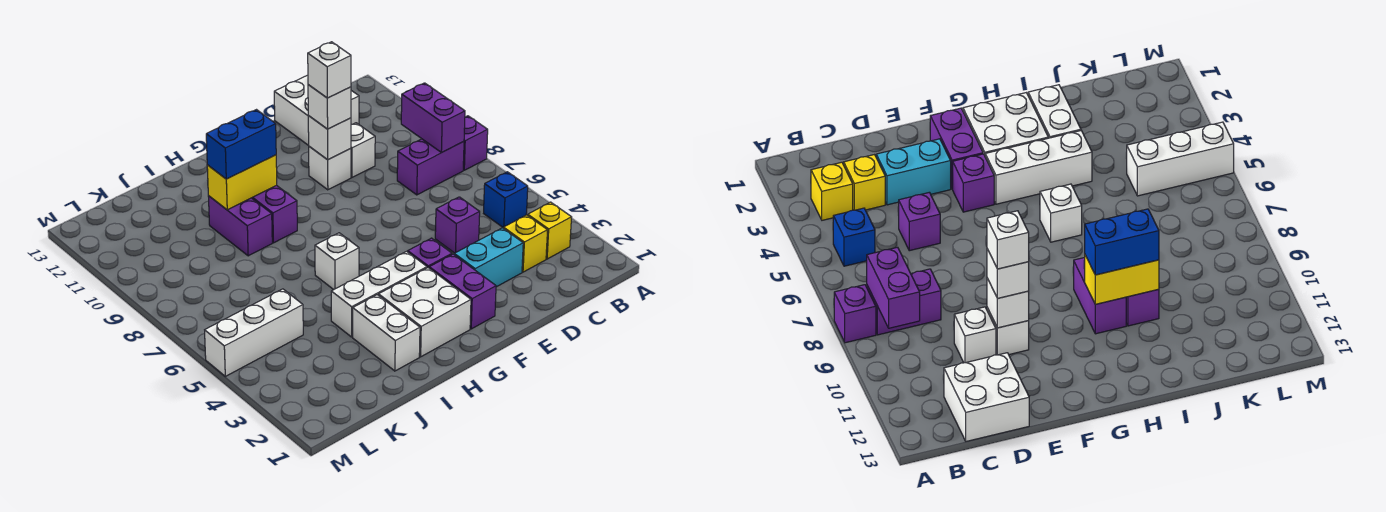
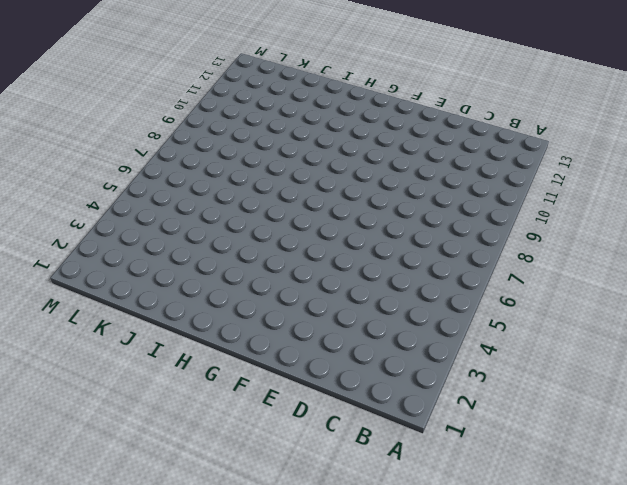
none -> purple brick A8 level 1
none -> yellow brick B3 level 1
none -> blue brick B5 level 1

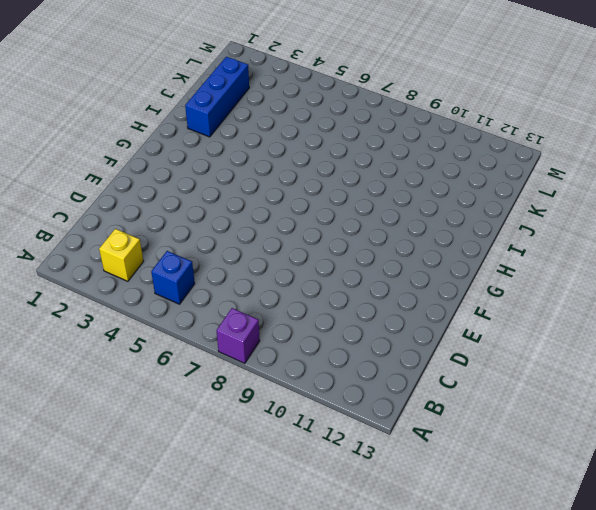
blue brick I2:K2 level 1 -> white brick I2:I3 level 1
none -> purple brick B8:C8 level 1
none -> yellow brick C3 level 1
none -> white brick C12:D13 level 1

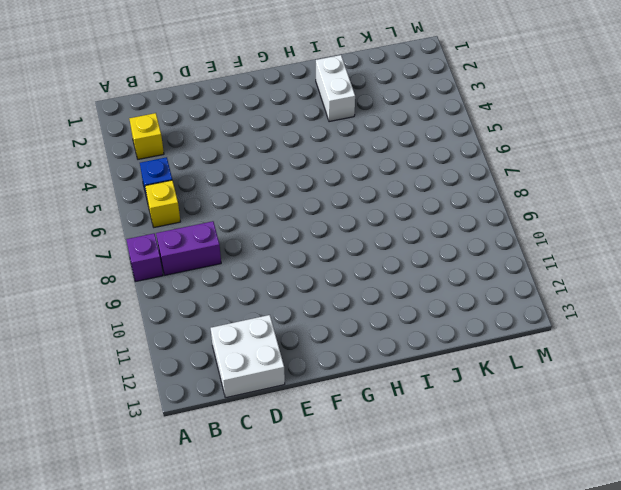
yellow brick B6 level 1 -> yellow brick C3 level 1
none -> cyan brick D3:E3 level 1
none -> purple brick D5 level 1
none -> white brick D10 level 1

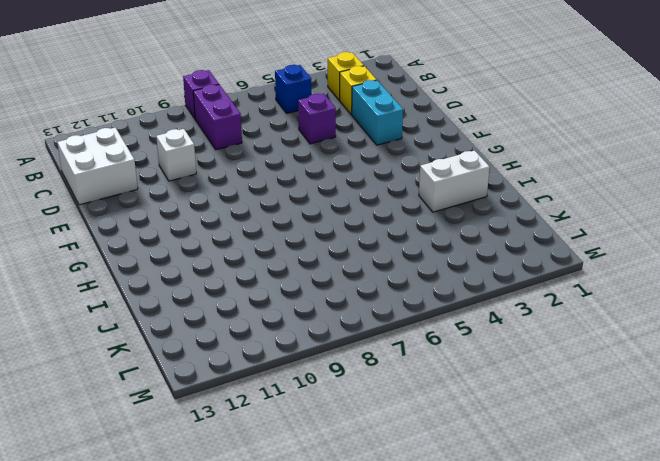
none -> white brick E10 level 1
none -> purple brick F2:F3 level 1
none -> purple brick F4 level 1

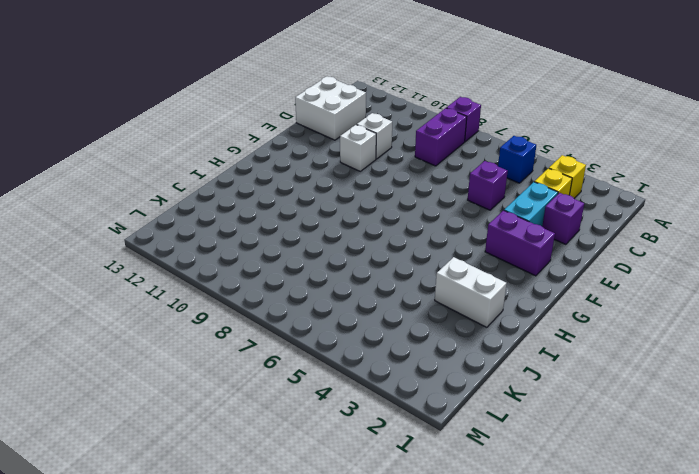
purple brick D2 level 1 -> purple brick F4 level 1
none -> white brick G2:H3 level 1
none -> white brick G4:I4 level 1
none -> white brick H6 level 1

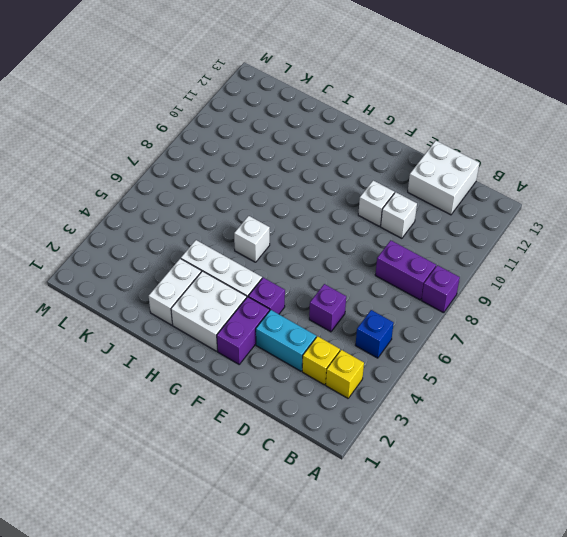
none -> purple brick H9:H10 level 1
none -> purple brick I9:I10 level 1
none -> white brick K5:M5 level 1

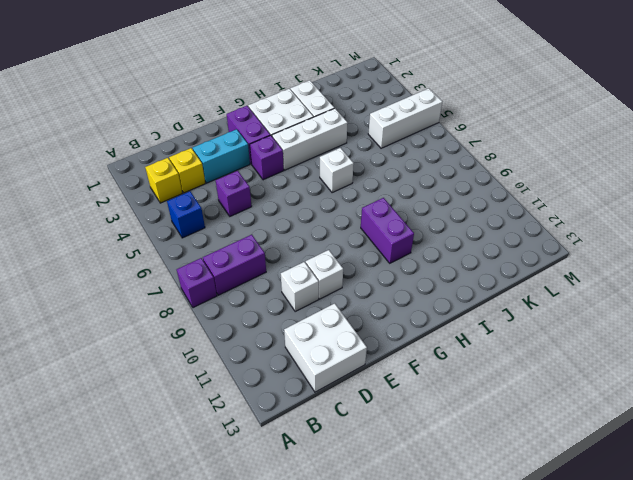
none -> purple brick I9:I10 level 1
none -> purple brick B8:B9 level 2
none -> white brick E10 level 2

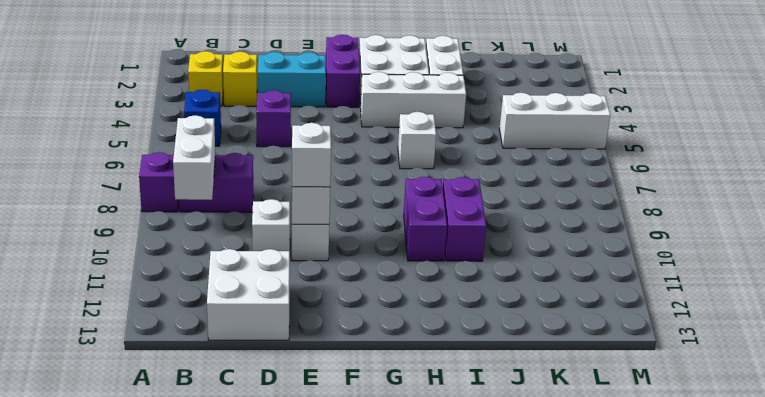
white brick B8:B9 level 2 -> purple brick B8:B9 level 2
none -> purple brick F4 level 1
none -> yellow brick H10:I10 level 2
none -> blue brick H10:I10 level 3

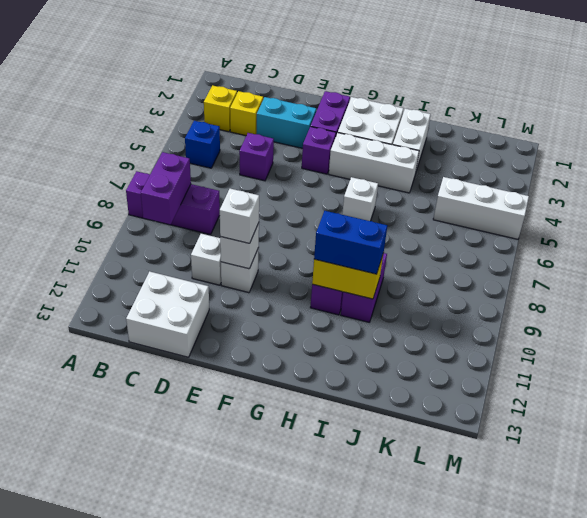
none -> white brick E10 level 4

